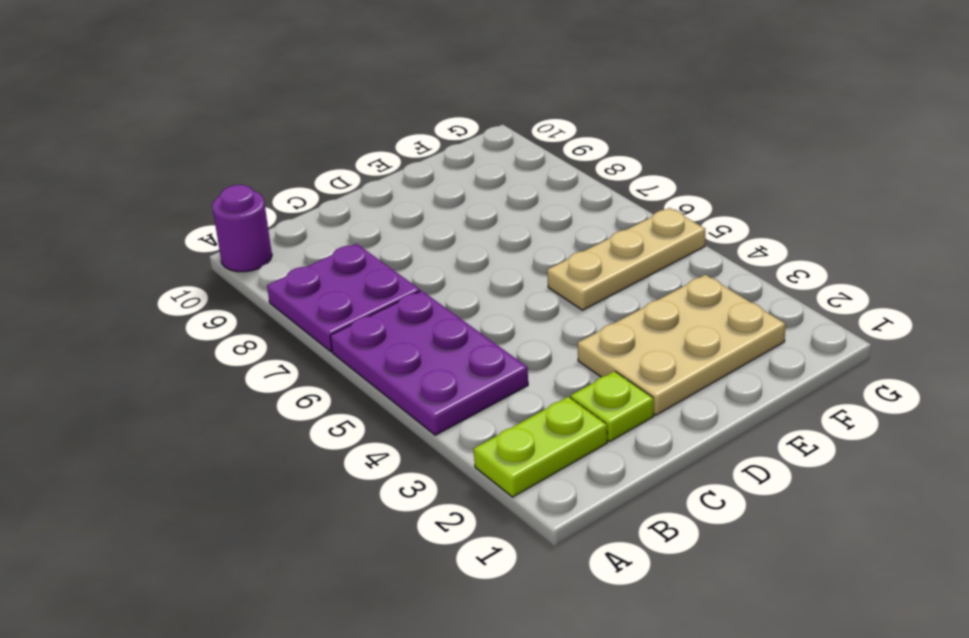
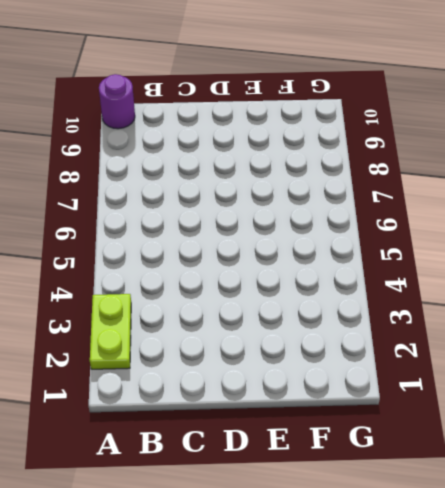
lime plate A2:A3 level 1 -> lime plate A2:B2 level 1
none -> purple plate A4:B6 level 1
none -> purple plate A7:B8 level 1

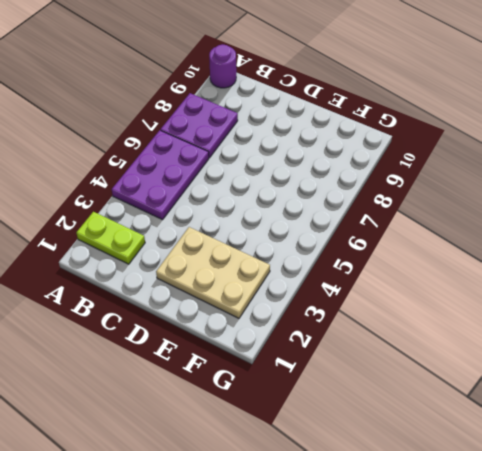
none -> lime plate C2 level 1
none -> tan plate E5:G5 level 1

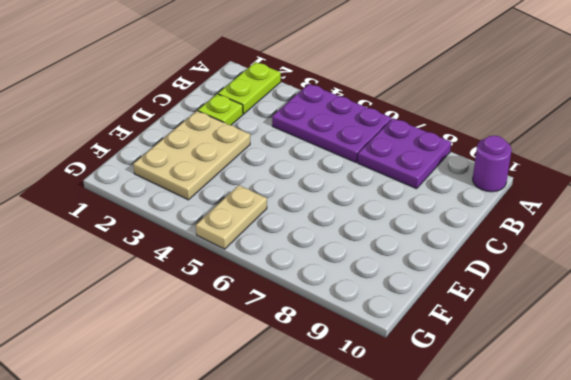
tan plate F5:G5 level 1 -> tan plate E5:G5 level 1

